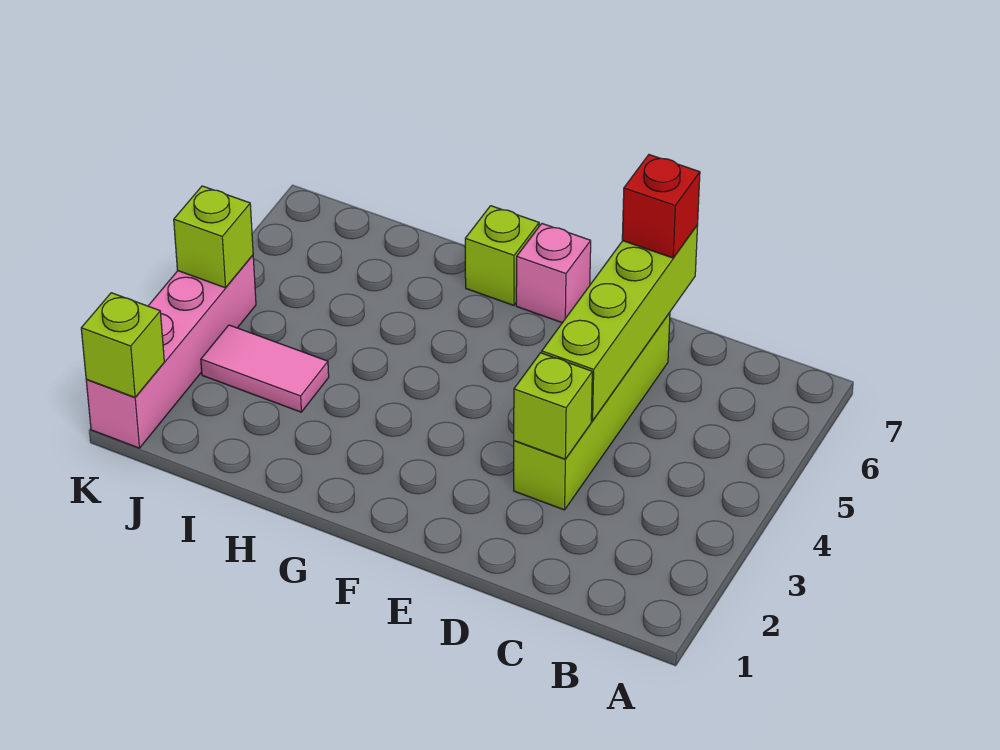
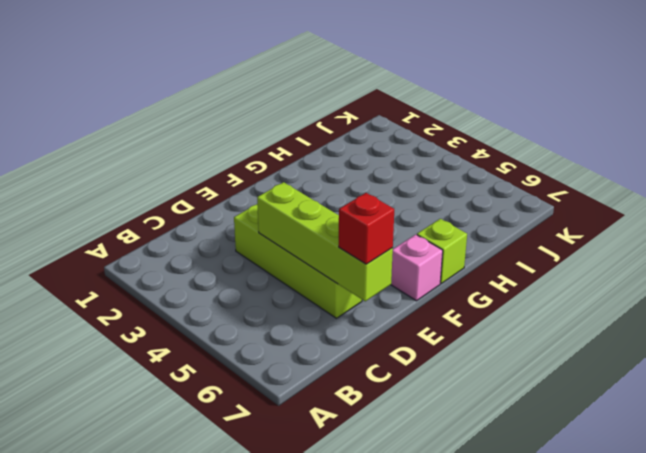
none -> pink tile I3:J3 level 1
none -> pink brick K1:K4 level 1

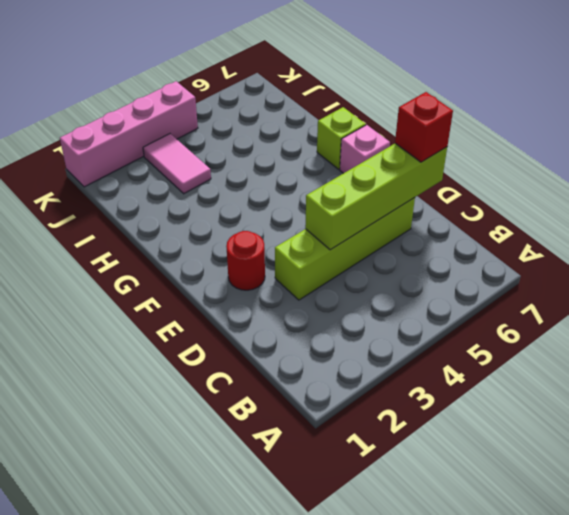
red round brick E2 level 1 -> none
none -> lime brick D3 level 2
none -> lime brick K1 level 2

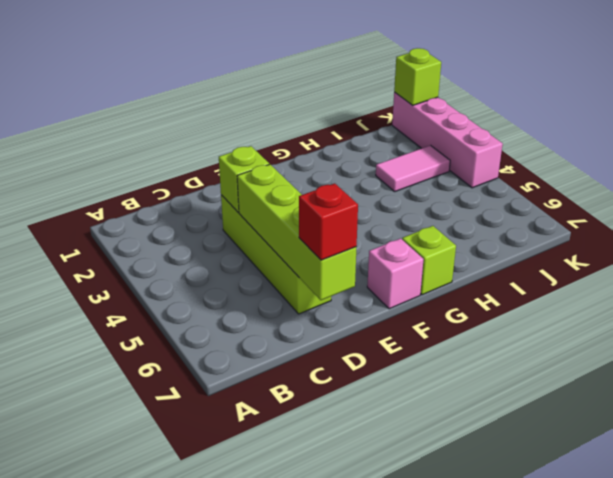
none -> lime brick K4 level 2

